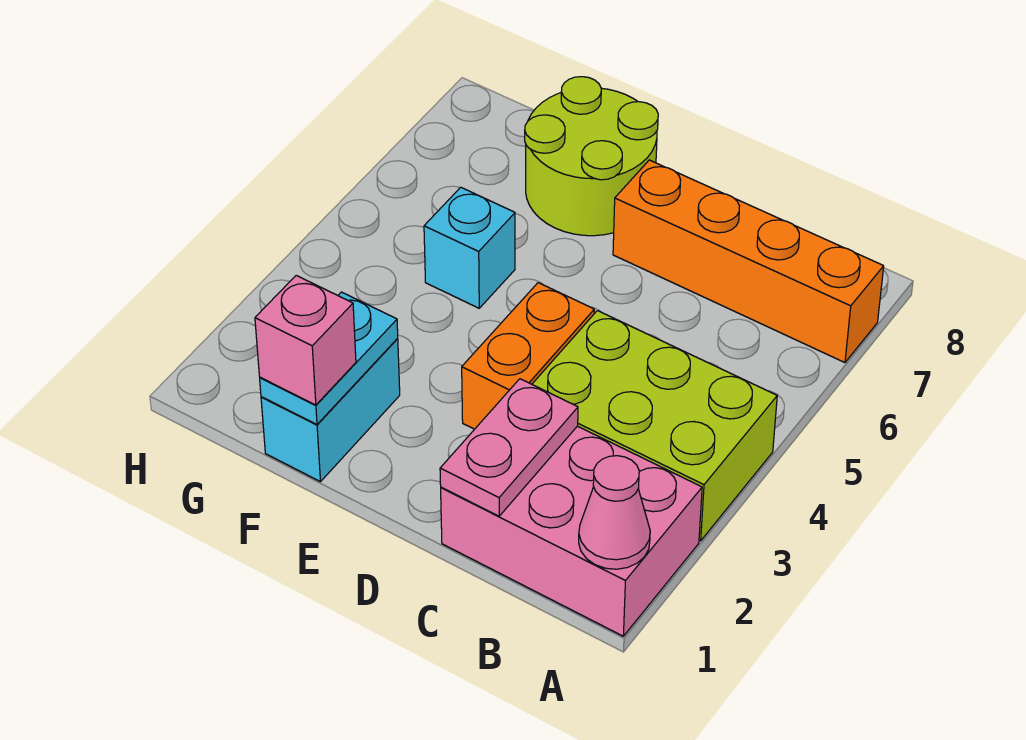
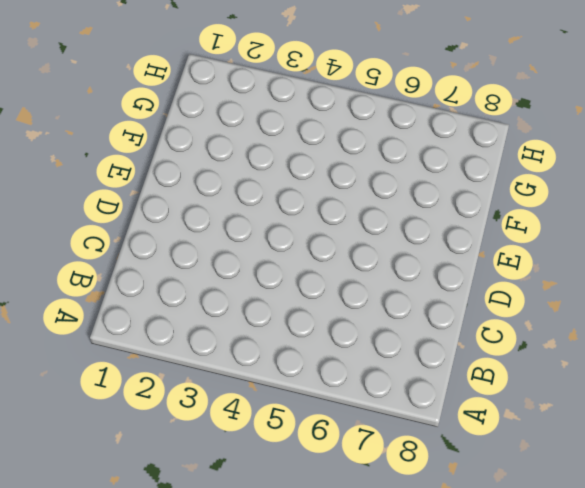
none -> pink brick A1:C2 level 1
none -> lime brick A3:C4 level 1

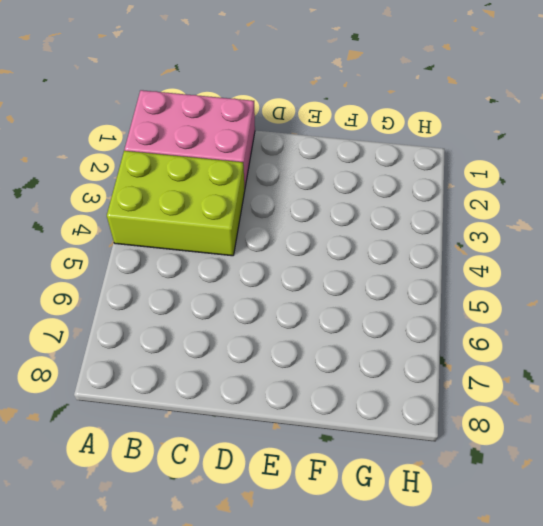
none -> orange brick A7:D7 level 1
none -> orange brick D3:D4 level 1

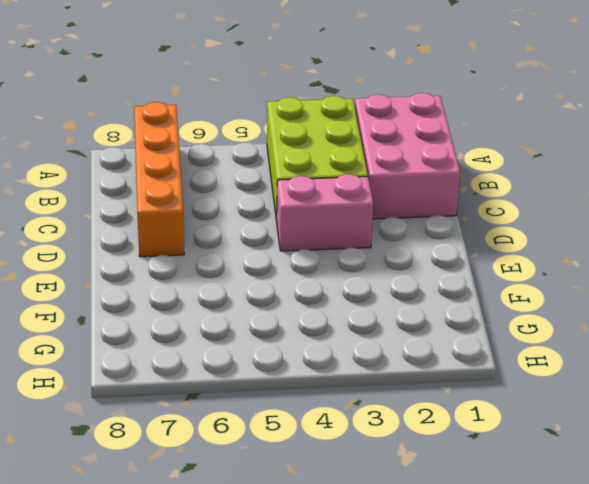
pink brick D3:D4 level 1 -> orange brick D3:D4 level 1
none -> lime round brick E7:F8 level 1
none -> cyan brick F1:F2 level 1

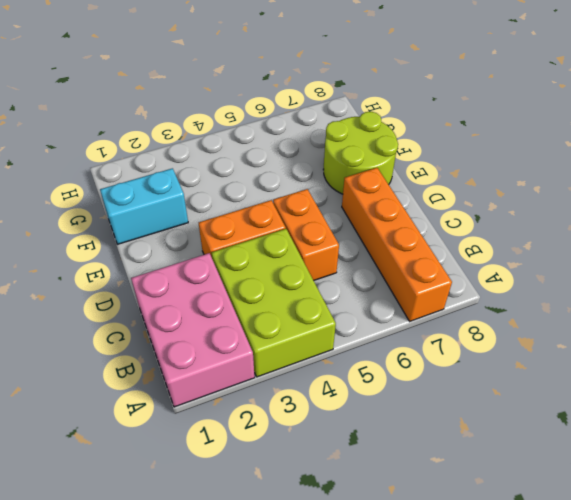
orange brick C5:D5 level 1 -> none
none -> cyan brick F5 level 1
none -> pink cone A1 level 2

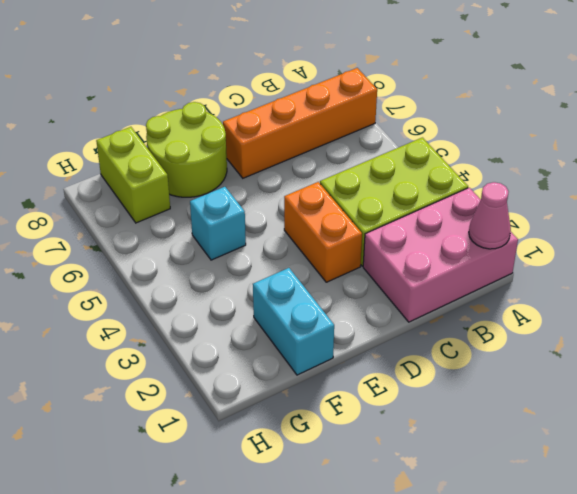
lime brick G7:G8 level 1 -> none
none -> pink plate C1:C2 level 2
none -> cyan plate F1:F2 level 2

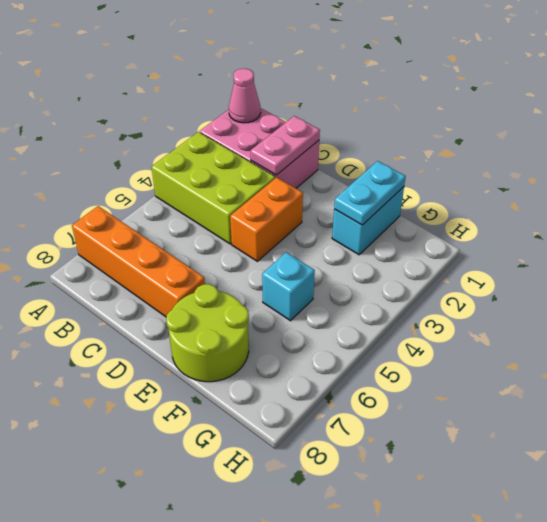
none -> pink brick F1 level 3

